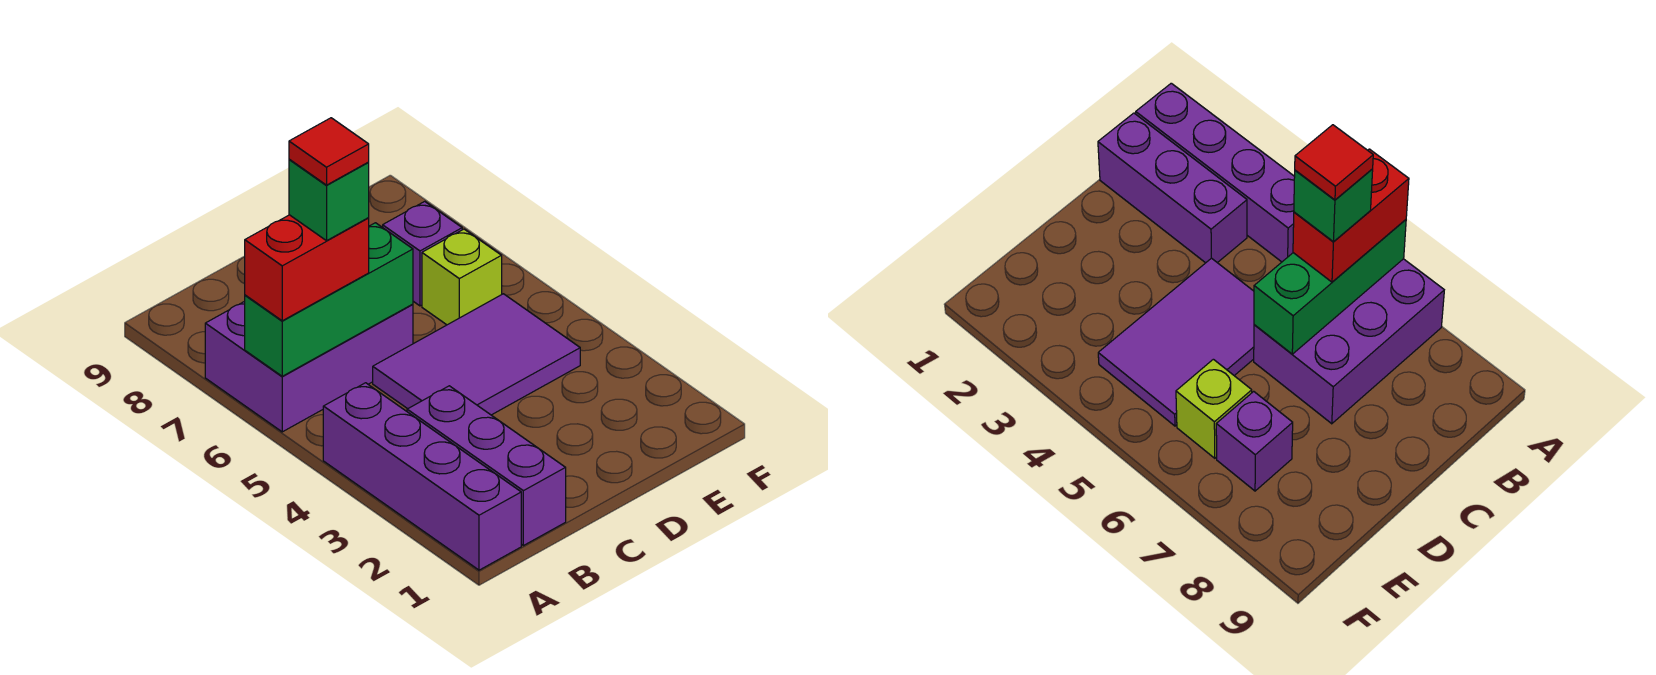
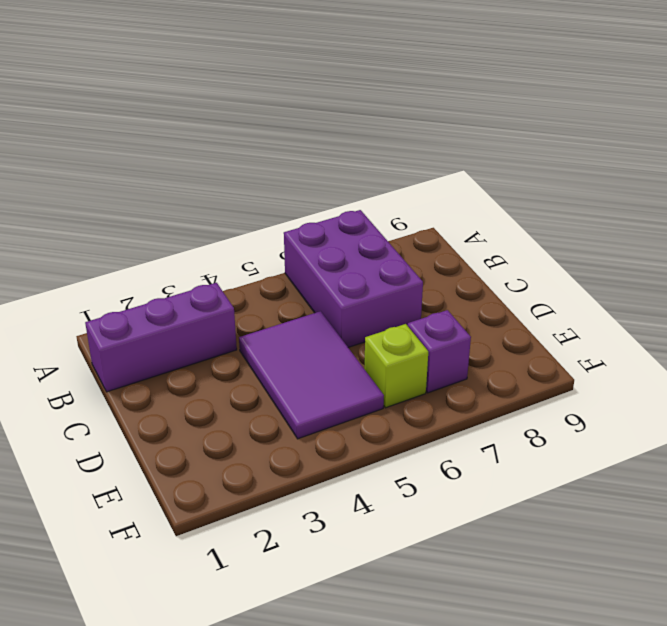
none -> purple brick A1:A4 level 1
none -> green brick A6:C6 level 2

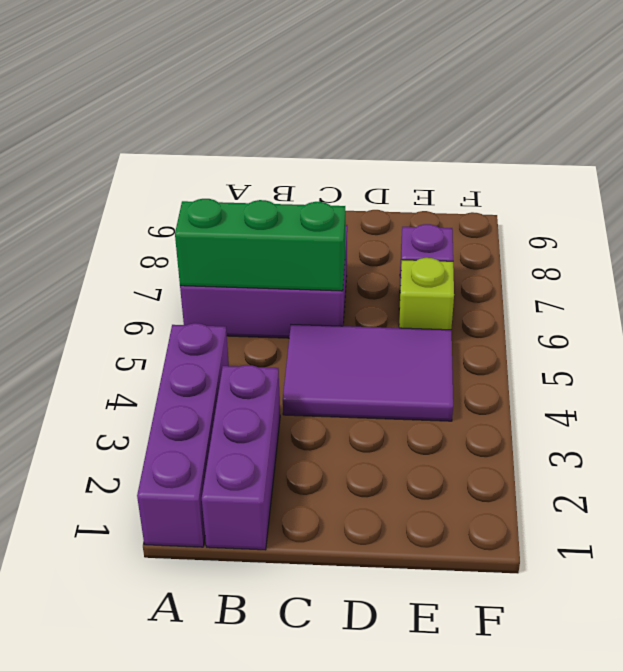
none -> red brick A6:B6 level 3
none -> green brick B6 level 4

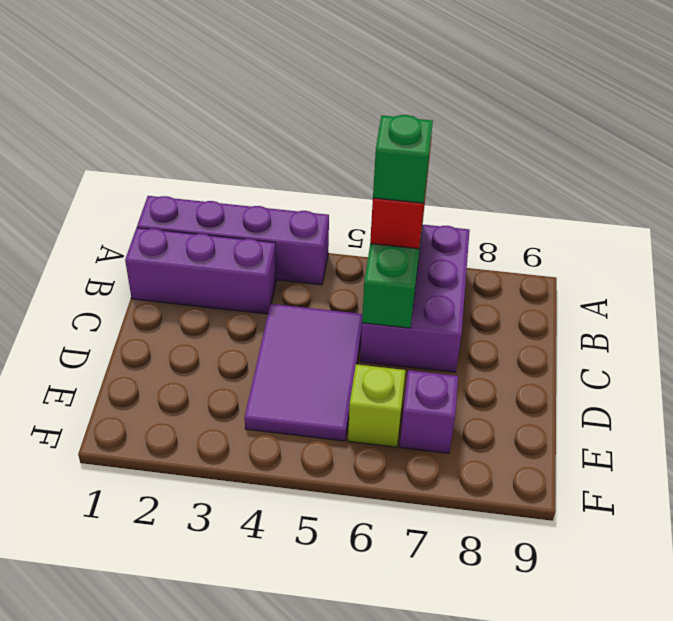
none -> red tile B6 level 5

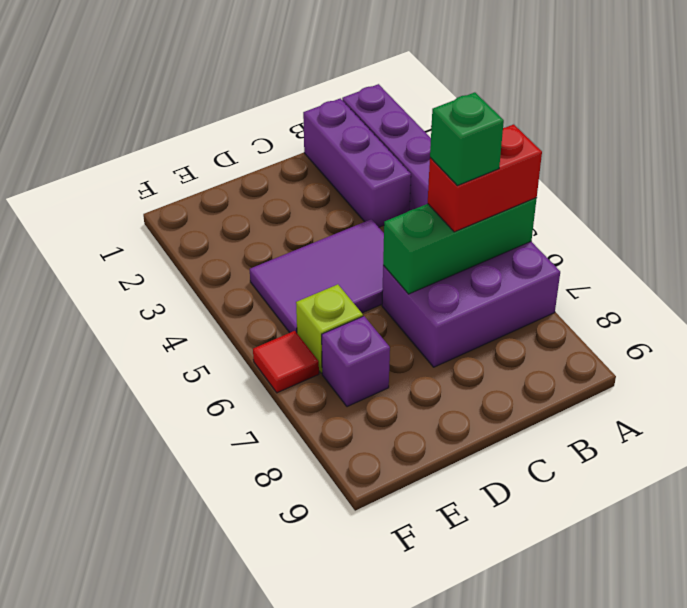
red tile F6 level 1 -> red tile B6 level 5

